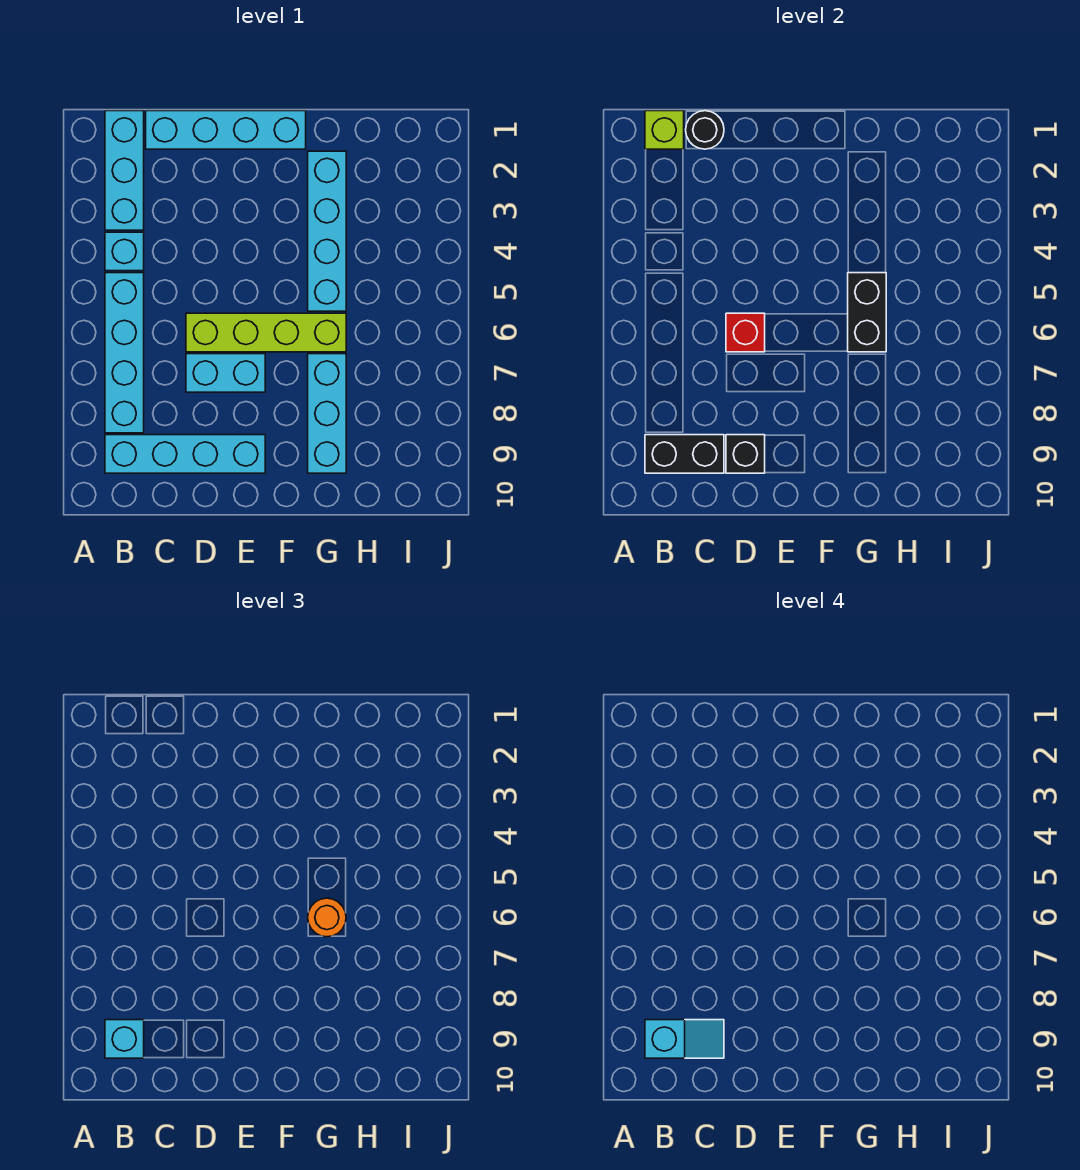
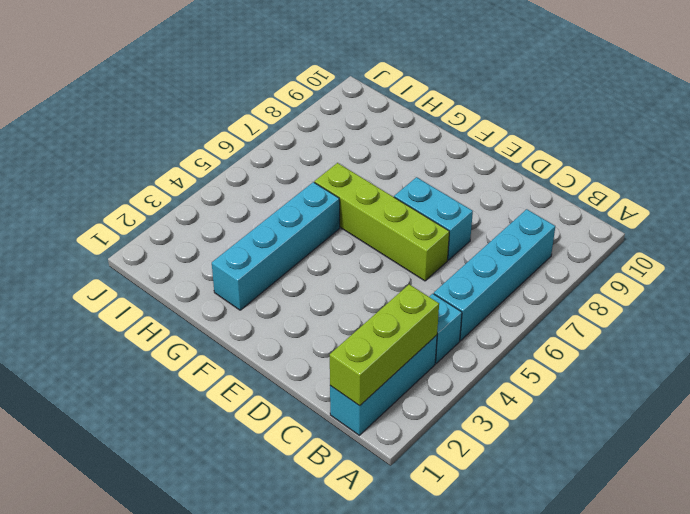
lime brick B1:B3 level 2 -> lime brick B1 level 2
none -> cyan brick B9:E9 level 1
none -> cyan brick C1:F1 level 1
none -> cyan brick G7:G9 level 1

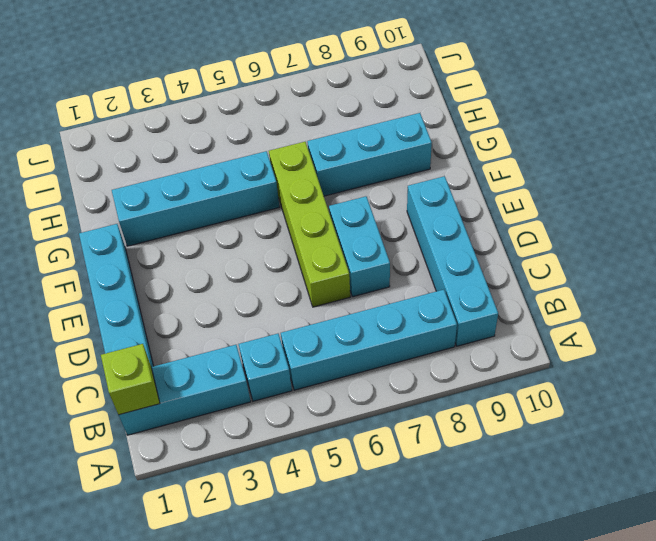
none -> black brick B9:C9 level 2
none -> black round brick C1 level 2
none -> red brick D6 level 2

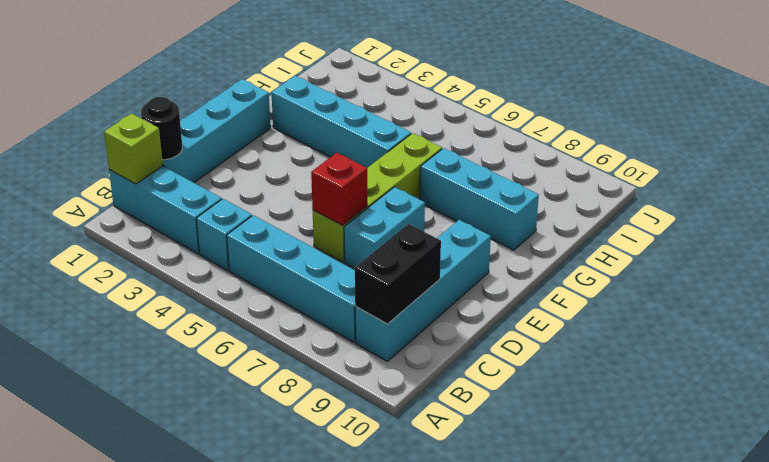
none -> black brick D9 level 2
none -> black brick G5:G6 level 2
none -> cyan brick B9 level 3

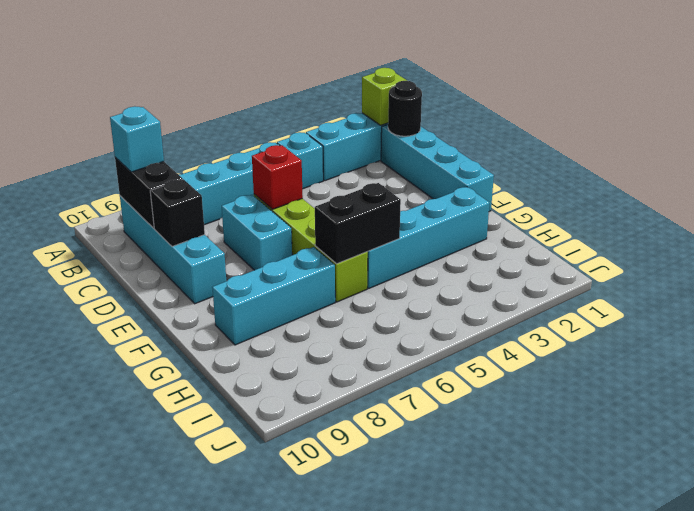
none -> orange round brick G6 level 3
none -> cyan slope B9:C9 level 4 top B

